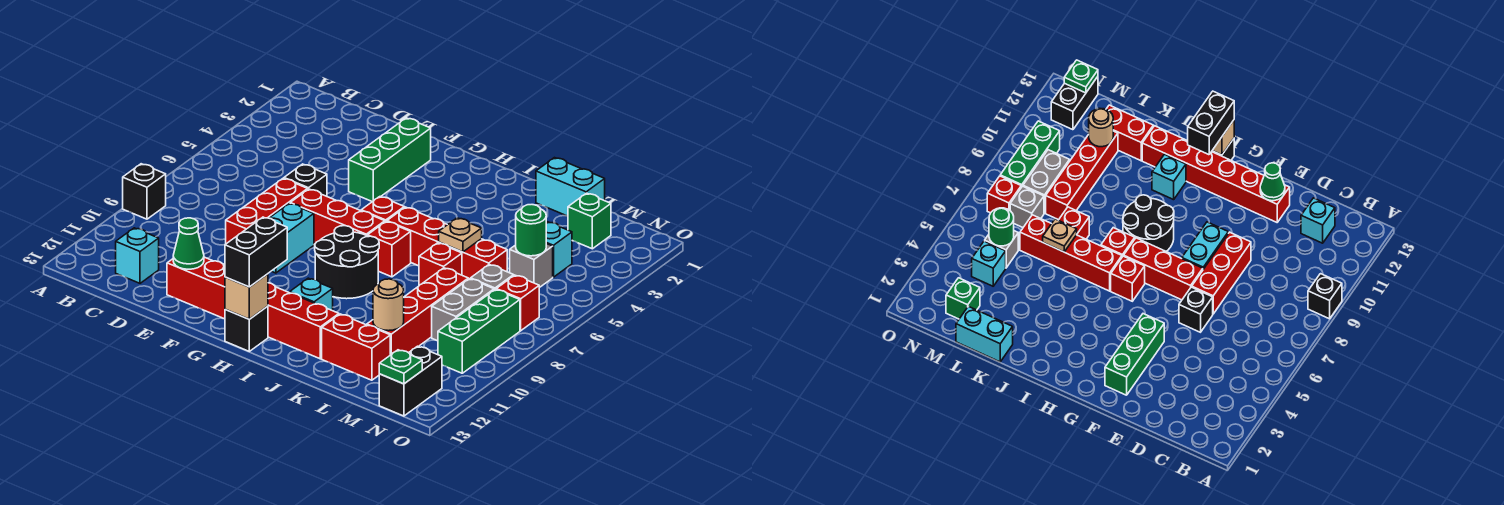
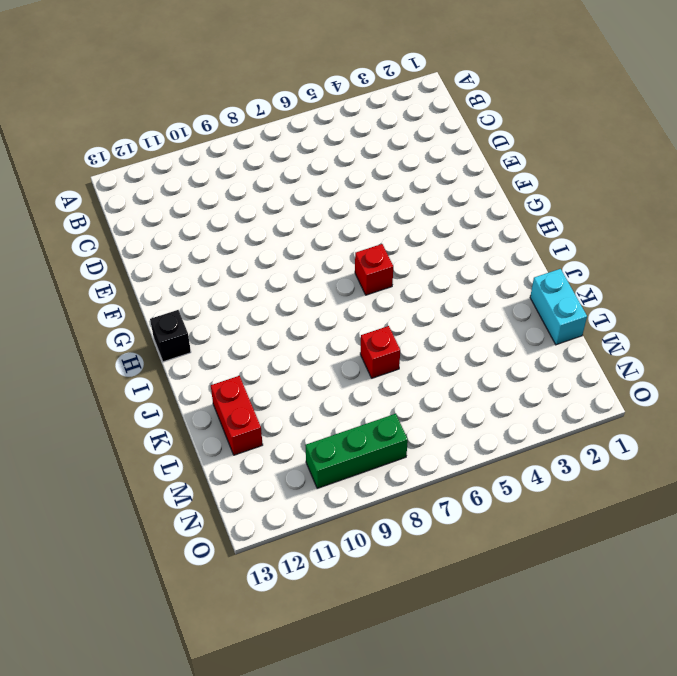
none -> black brick A9 level 1
none -> cyan brick C12 level 1
none -> black brick E6 level 1
none -> red brick E7:E9 level 1

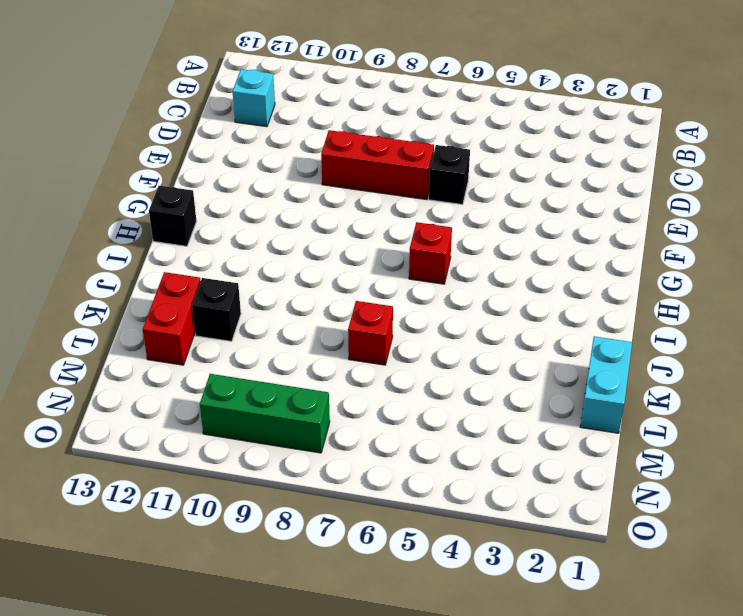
black brick K11 level 1 -> black brick A9 level 1
none -> red brick E12:J12 level 1
none -> green brick F2:F4 level 1
none -> red brick F7:H7 level 1
none -> cyan brick F8:F9 level 1

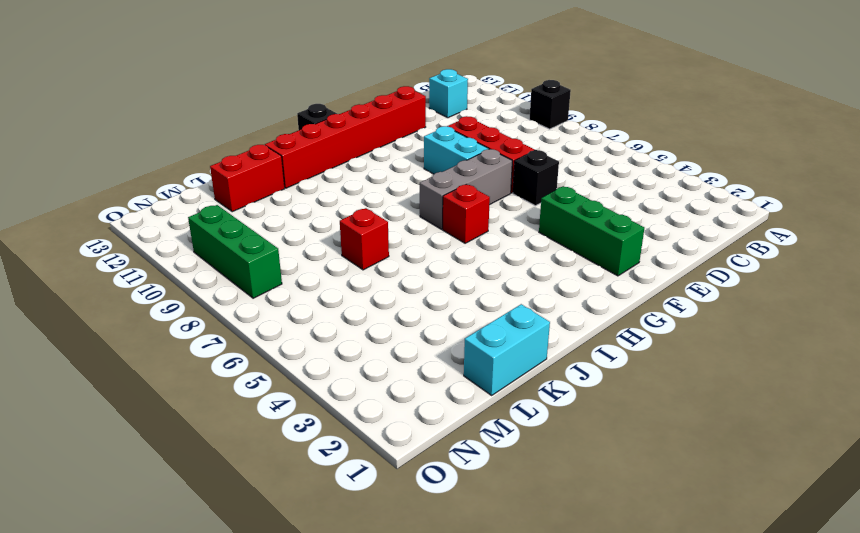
grey brick F7:H7 level 1 -> red brick F7:H7 level 1
none -> black round brick H8:I9 level 1
none -> red brick I6:L6 level 1
none -> red brick I7 level 1
none -> cyan brick I11 level 1

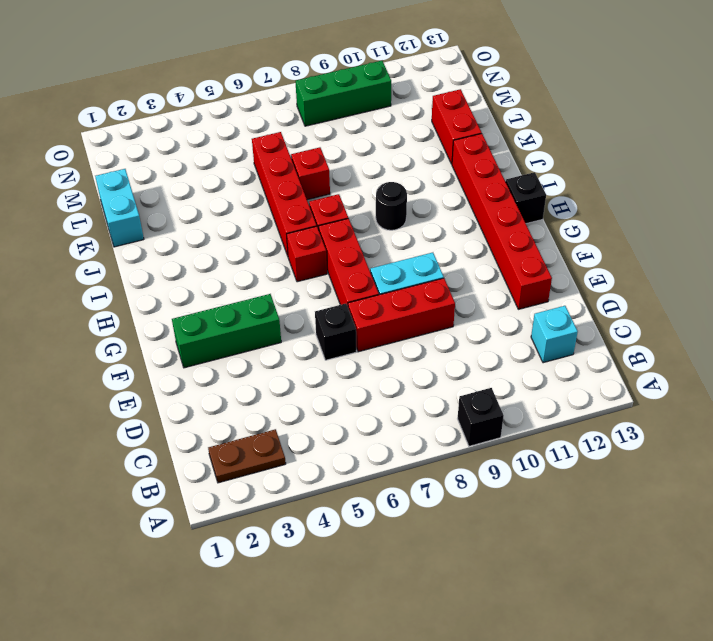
brown plate B2:B3 level 1 -> none
black round brick I9 level 1 -> black round brick H8:I9 level 1
none -> cyan brick I11 level 1
none -> red brick L8:L11 level 1
none -> green brick M2 level 1
none -> cyan brick M4 level 1

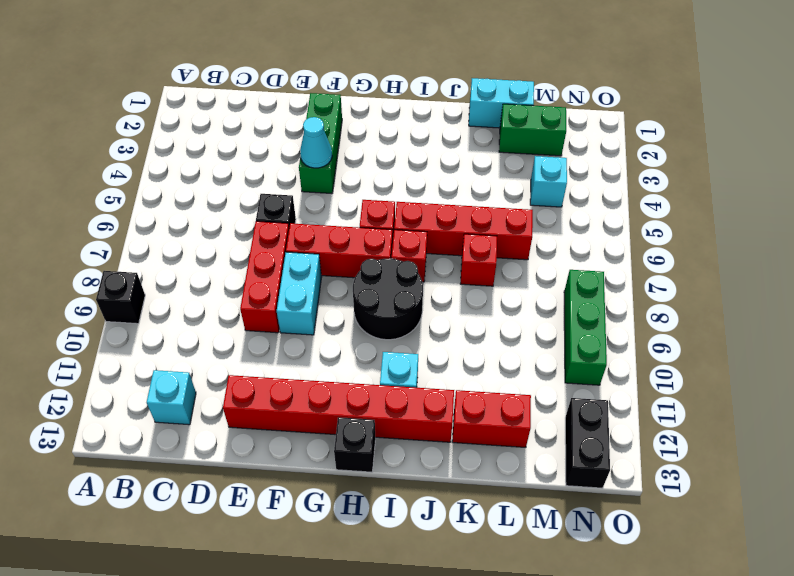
cyan cone F4 level 2 -> none
green brick L2:M2 level 1 -> green brick M2 level 1
none -> red brick L8:L11 level 1
none -> grey brick M5 level 1
none -> grey brick M7 level 1
none -> grey brick M8:M9 level 1

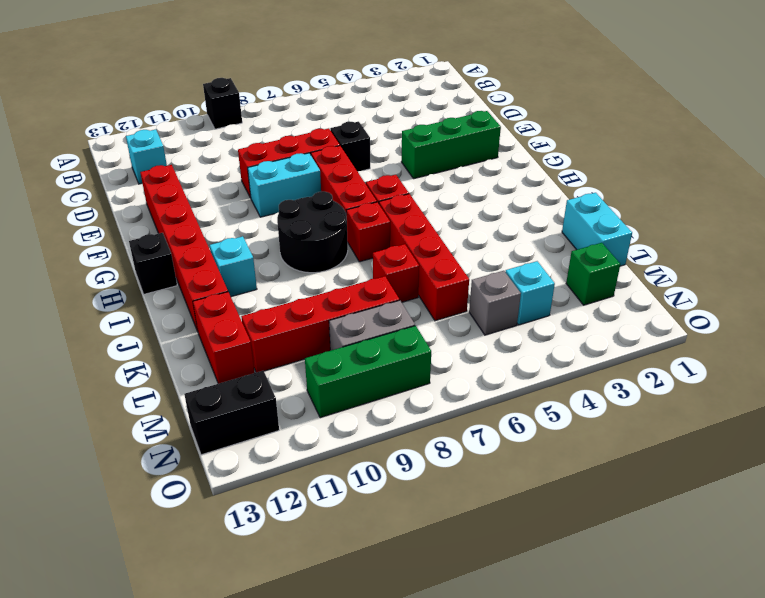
none -> grey brick M7 level 1
none -> red brick N7 level 1
none -> green cone E12 level 2
none -> tan brick H13 level 2

